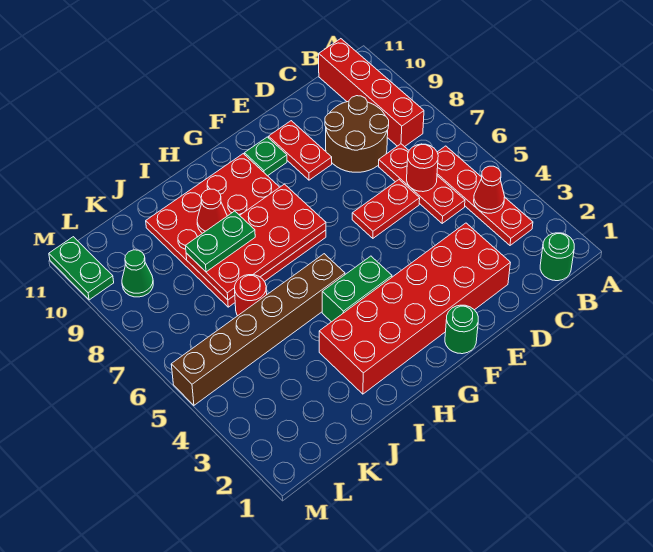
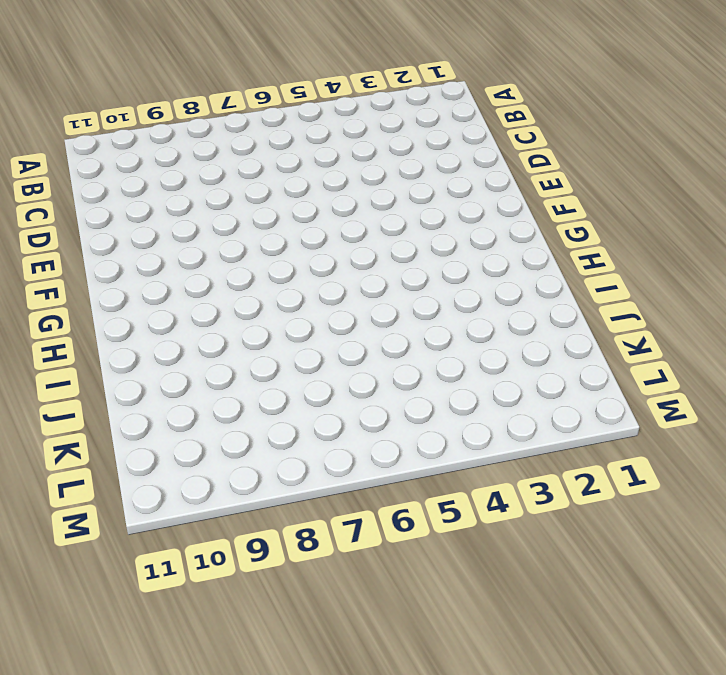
none -> green round brick B1 level 1
none -> red plate B3:B6 level 1
none -> red brick B8:B11 level 1

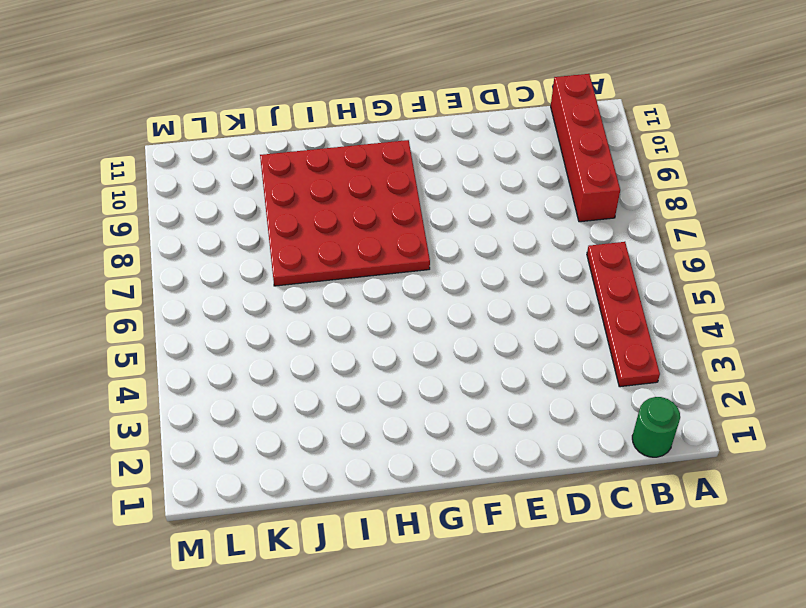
none -> red plate C5:C7 level 1
none -> brown round brick C8:D9 level 1
none -> red brick D2:I3 level 1

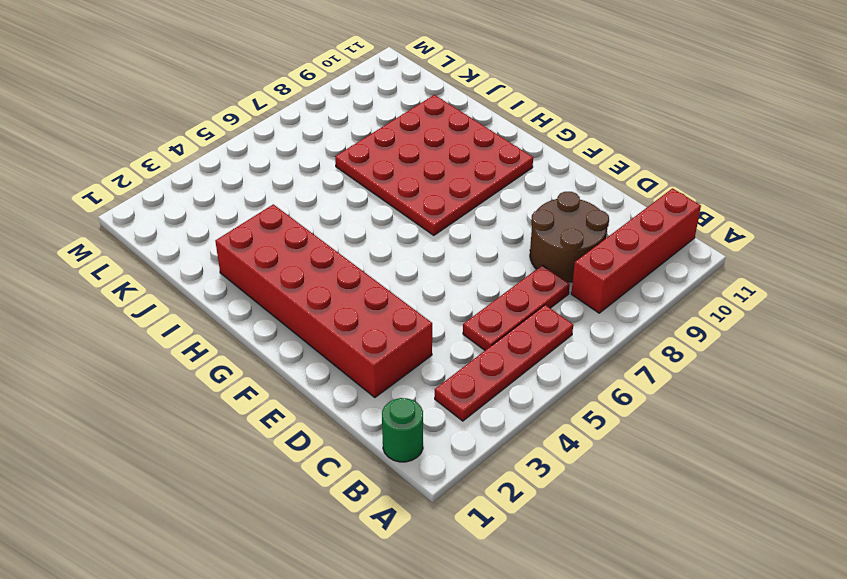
none -> red plate D6:E6 level 1
none -> red plate E9:E10 level 1
none -> green round brick F1 level 1

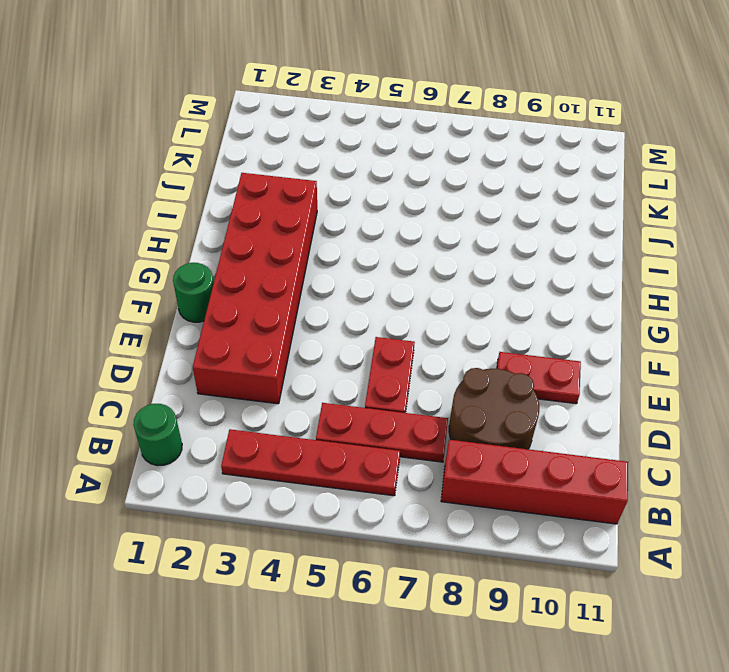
none -> green plate F10 level 1
none -> green brick G4:H4 level 1
none -> red plate G7:J10 level 1

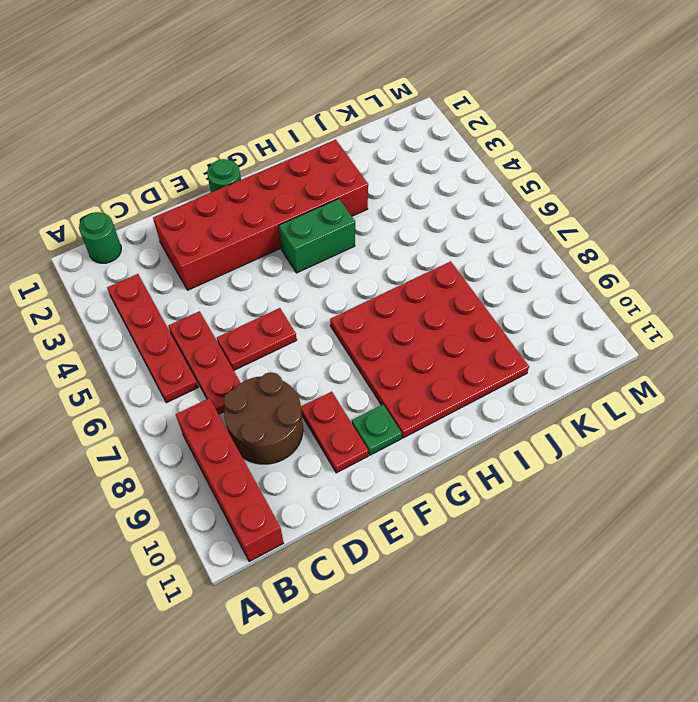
none -> brown brick H5:M5 level 1
none -> red round brick J6 level 1
none -> green cone L9 level 1

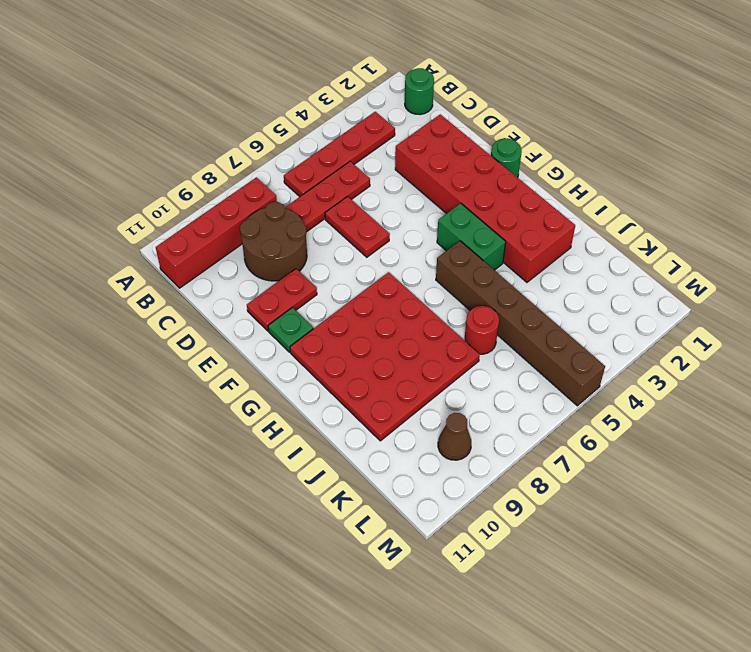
brown cone L9 level 1 -> green cone L9 level 1
none -> green plate M10:M11 level 1
none -> red cone B4 level 2
none -> red round brick C6 level 2

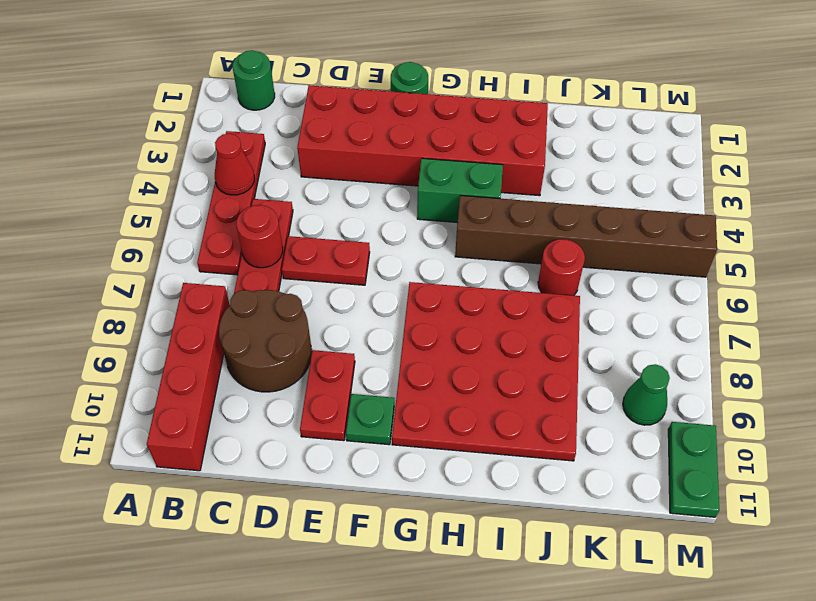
none -> red plate G7:J8 level 2
none -> red cone I9 level 2
none -> green plate I8:J8 level 3

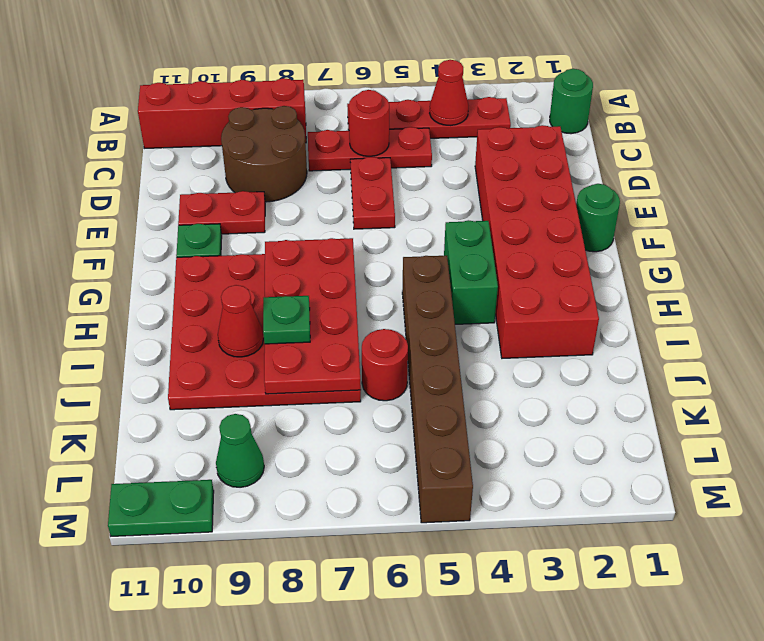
green plate I8 level 3 -> green plate I8:J8 level 3

